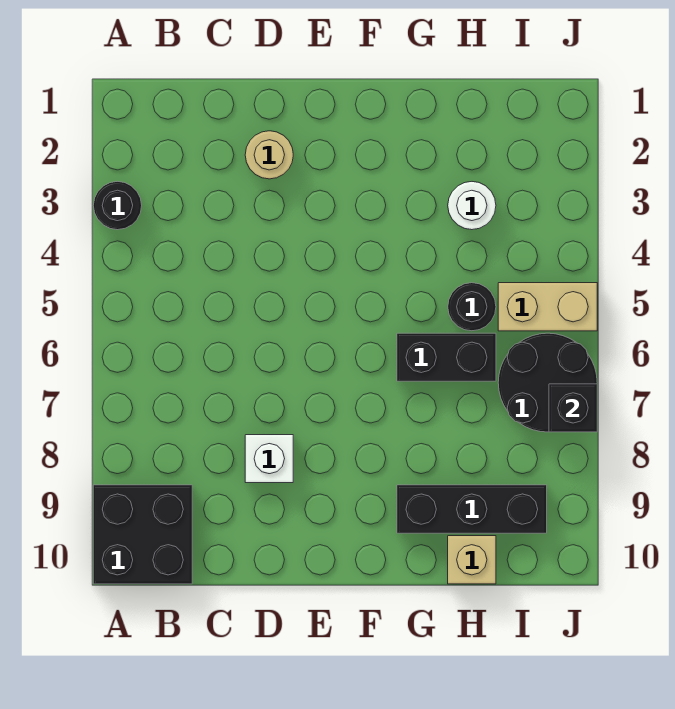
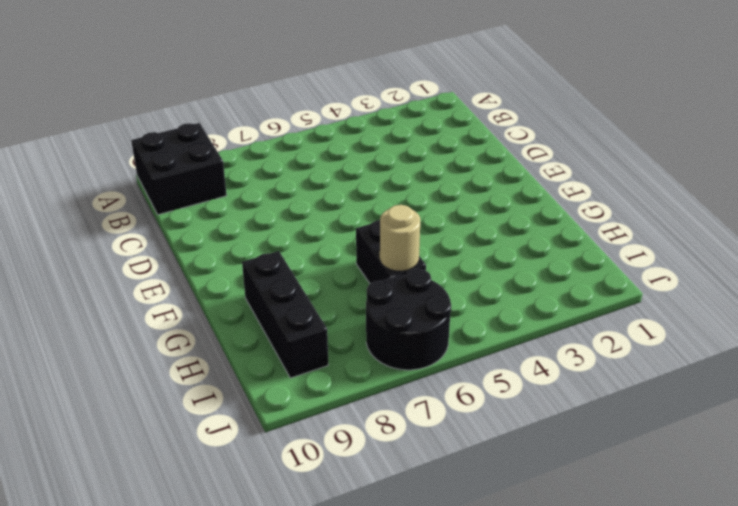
tan round brick H6 level 2 -> tan round brick D2 level 1
none -> black round brick A3 level 1
none -> white brick D8 level 1
none -> white round brick H3 level 1

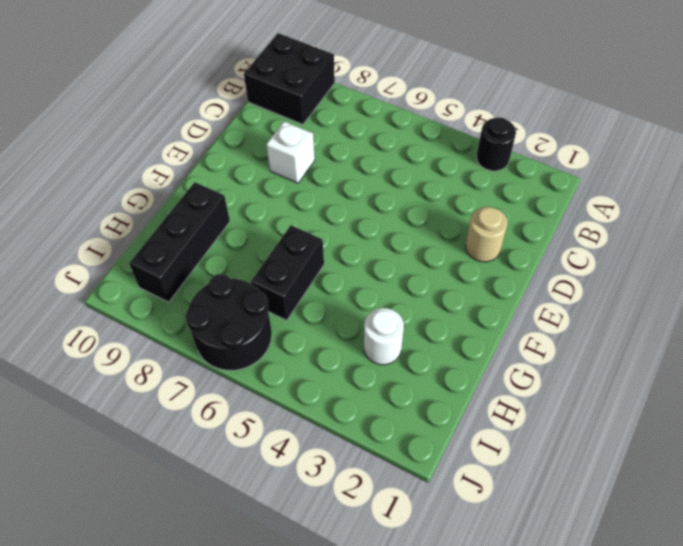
none -> black round brick H5 level 1
none -> tan brick H10 level 1
none -> tan brick I5:J5 level 1

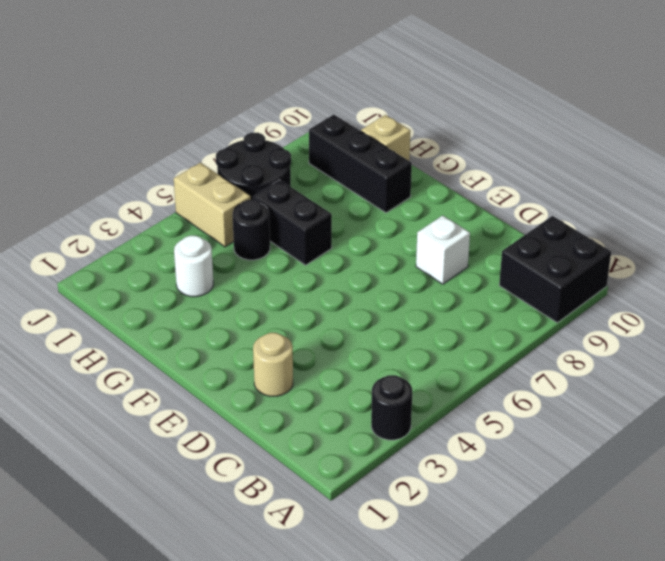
none -> black brick J7 level 2

